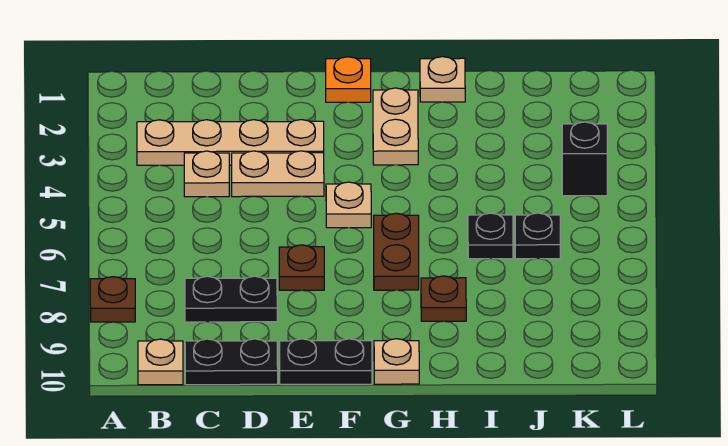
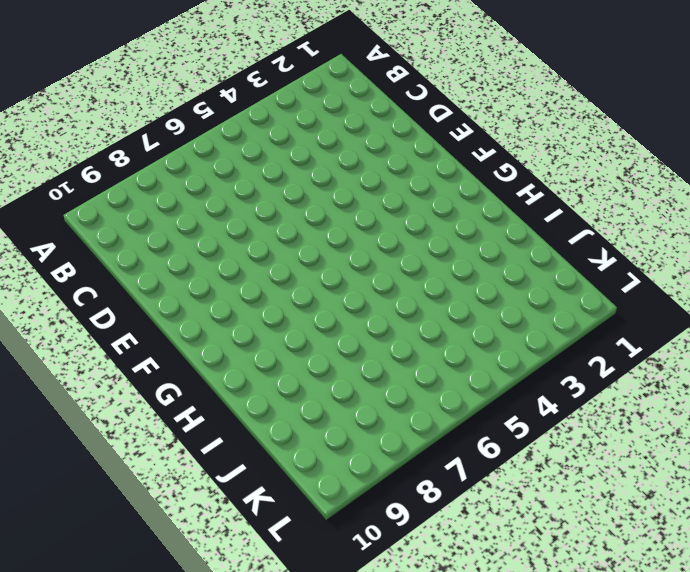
none -> brown plate A8 level 1
none -> tan plate B3:E3 level 1
none -> tan plate B10 level 1

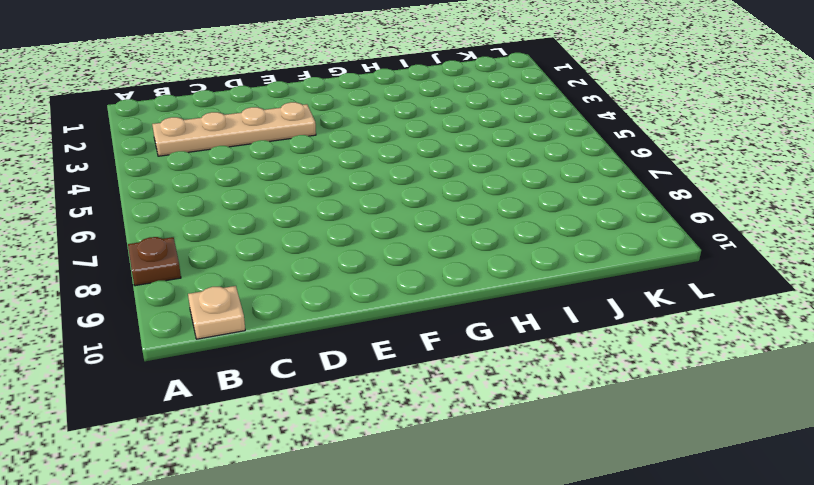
none -> tan plate C4 level 1
none -> black plate C8:D8 level 1
none -> black plate C10:D10 level 1

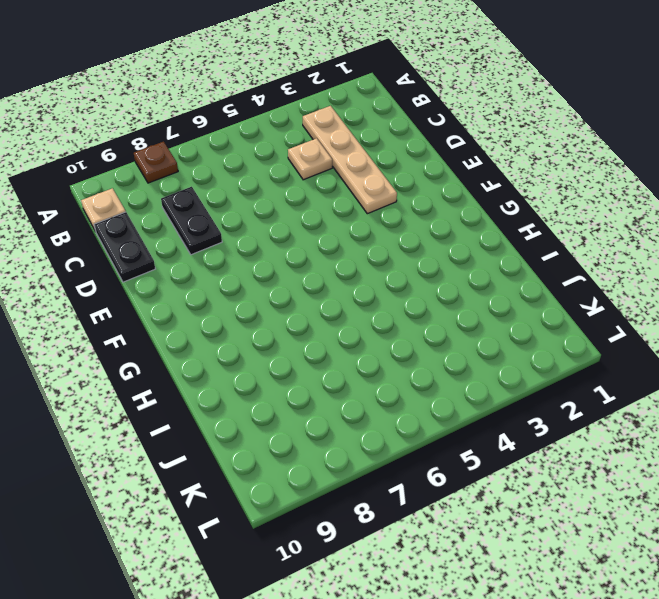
none -> tan plate D4:E4 level 1
none -> brown plate E7 level 1
none -> black plate E10:F10 level 1

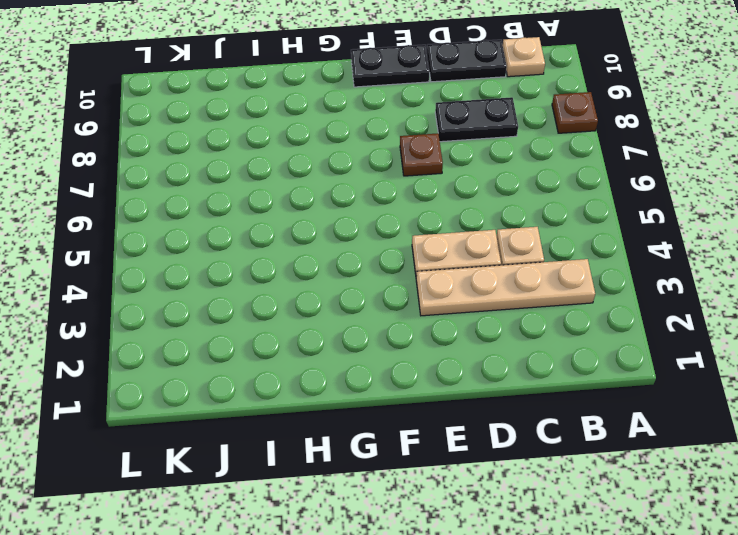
none -> orange plate F1 level 1
none -> tan plate F5 level 1
none -> tan plate G2:G3 level 1

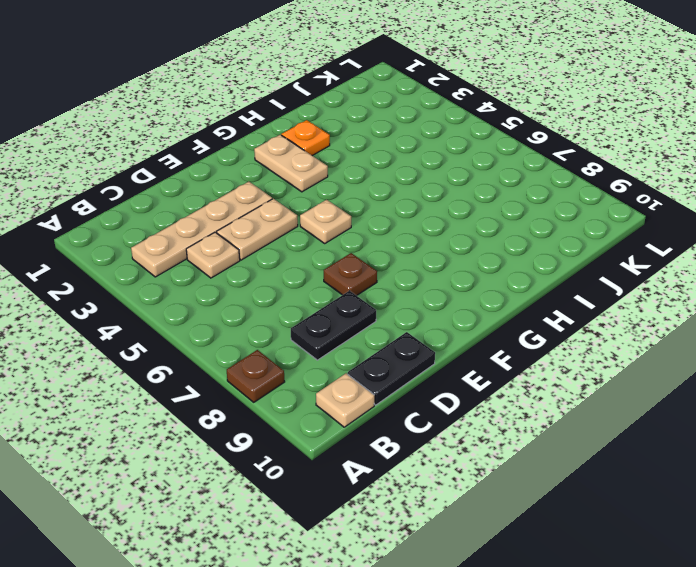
orange plate H2 level 1 -> orange plate F1 level 1
none -> black plate E10:F10 level 1
none -> brown plate G6:G7 level 1
none -> tan plate G10 level 1

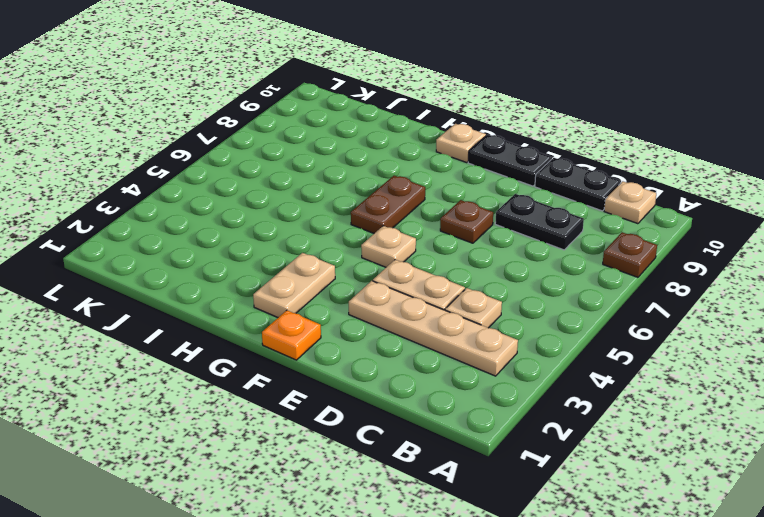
none -> tan plate H1 level 1
none -> brown plate H8 level 1
none -> black plate I6 level 1

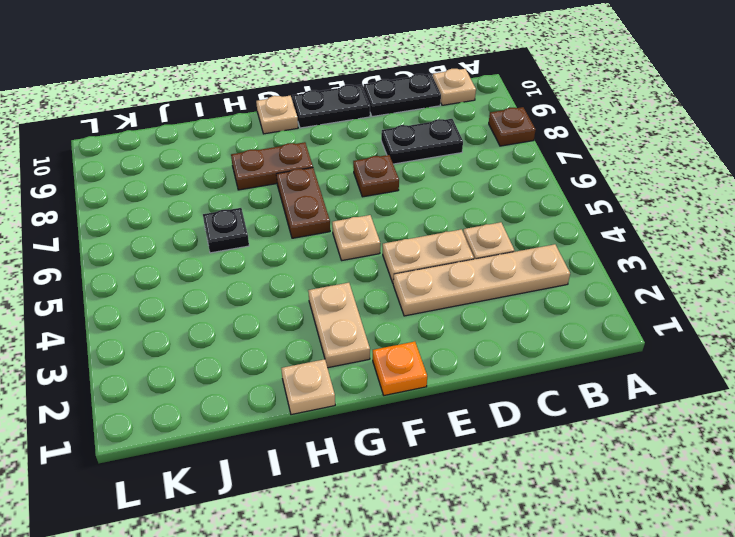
brown plate G8:H8 level 1 -> brown plate H8 level 1
none -> black plate J6 level 1
none -> black brick K4 level 1

